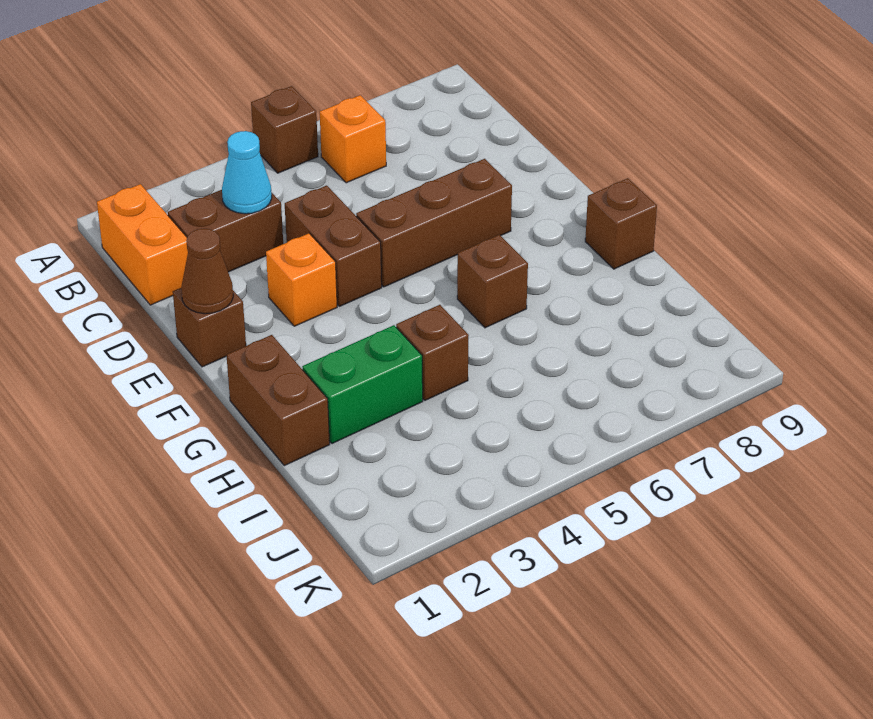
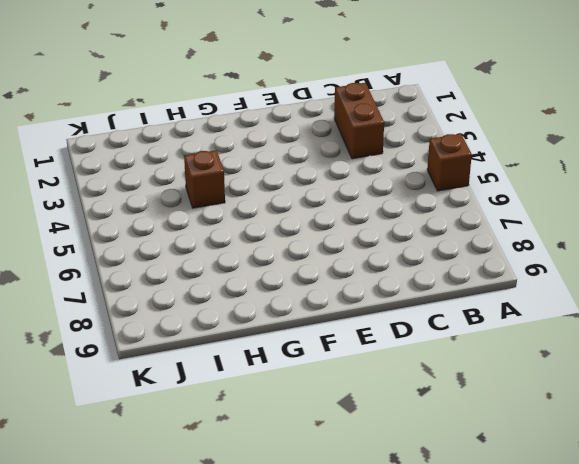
none -> orange brick B1:C1 level 1
none -> orange brick B6 level 1
none -> brown brick D4:E4 level 1

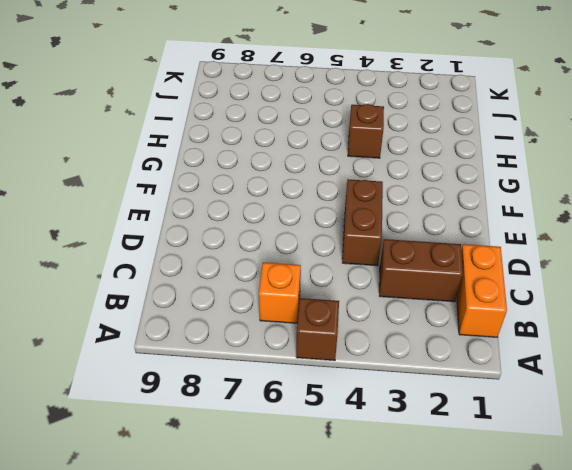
none -> brown brick E1 level 1
none -> orange brick E3 level 1
none -> brown brick E5:E7 level 1

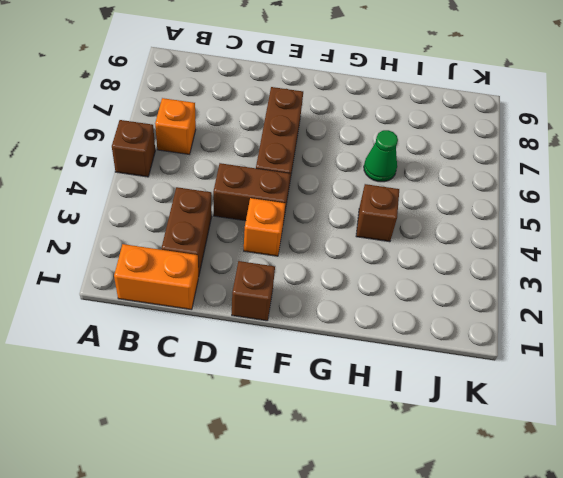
green cone H6 level 1 -> none
none -> brown brick G1:H1 level 1
none -> brown brick G6 level 1
none -> brown brick G9 level 1

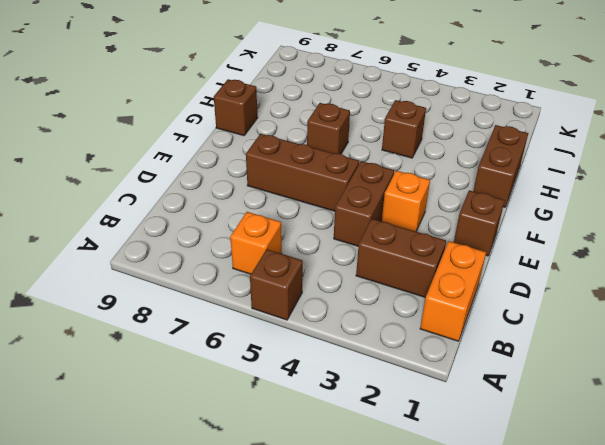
none -> green brick H2:H3 level 1
none -> cyan cone C3 level 2
none -> brown cone E1 level 2

